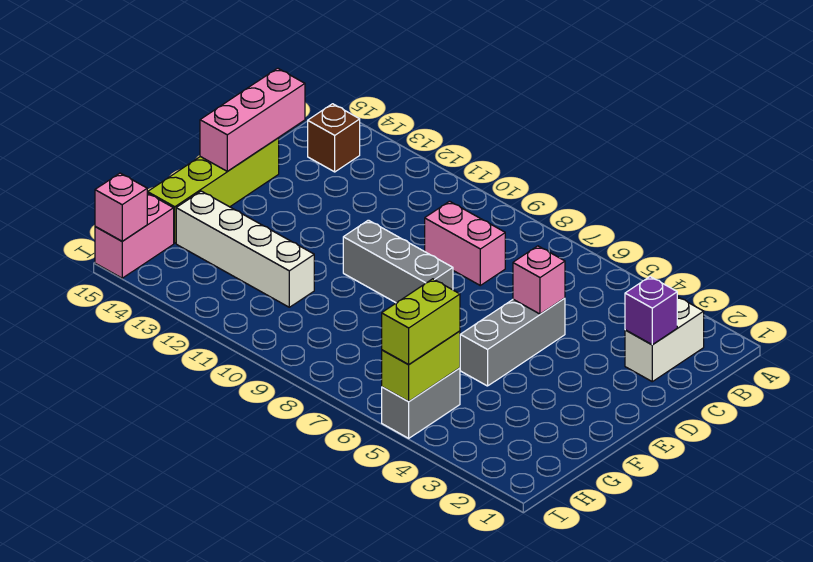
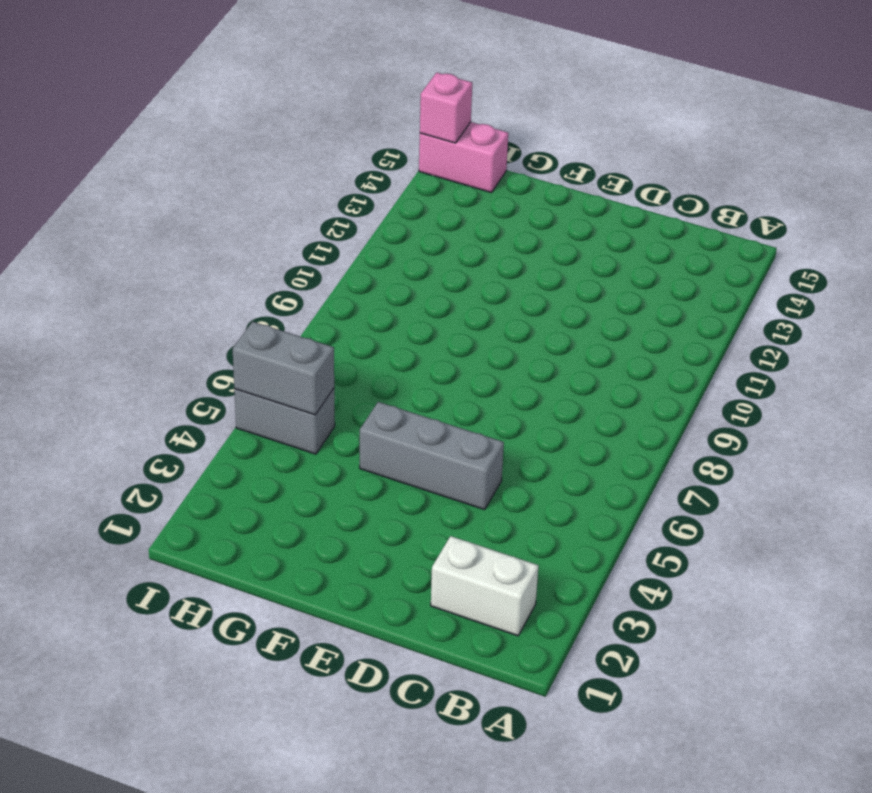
grey brick H5:I5 level 2 -> lime brick H5:I5 level 2
none -> brown brick B14 level 1
none -> pink brick C8:C9 level 1
none -> lime brick D15:G15 level 1

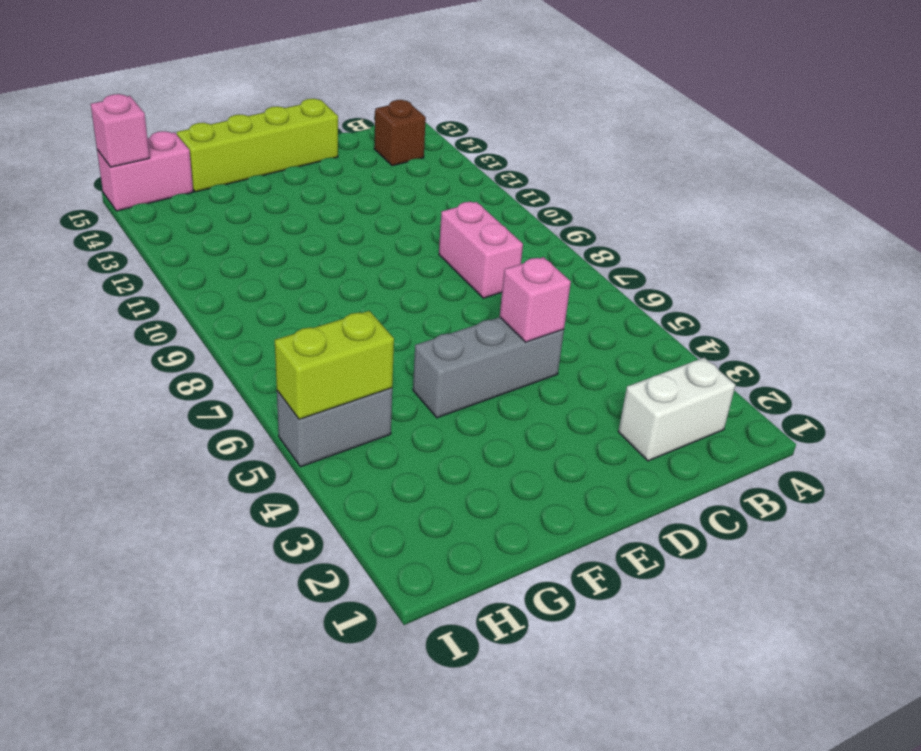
none -> grey brick E8:E10 level 1
none -> white brick G11:G14 level 1
none -> purple brick C2 level 2

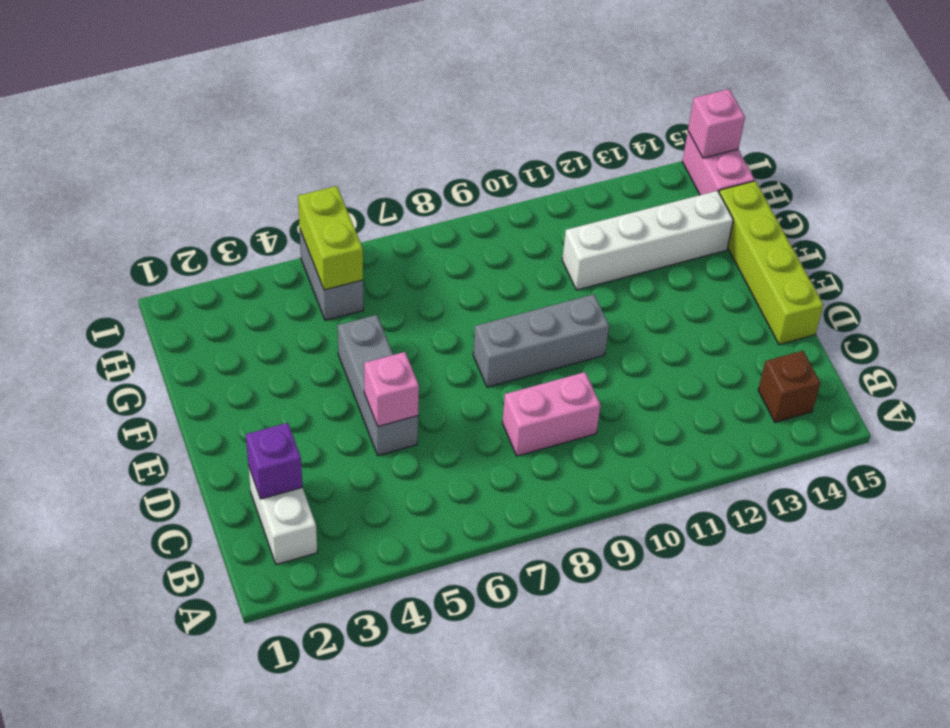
none -> pink brick C15:E15 level 2
none -> lime brick H5:I5 level 3

